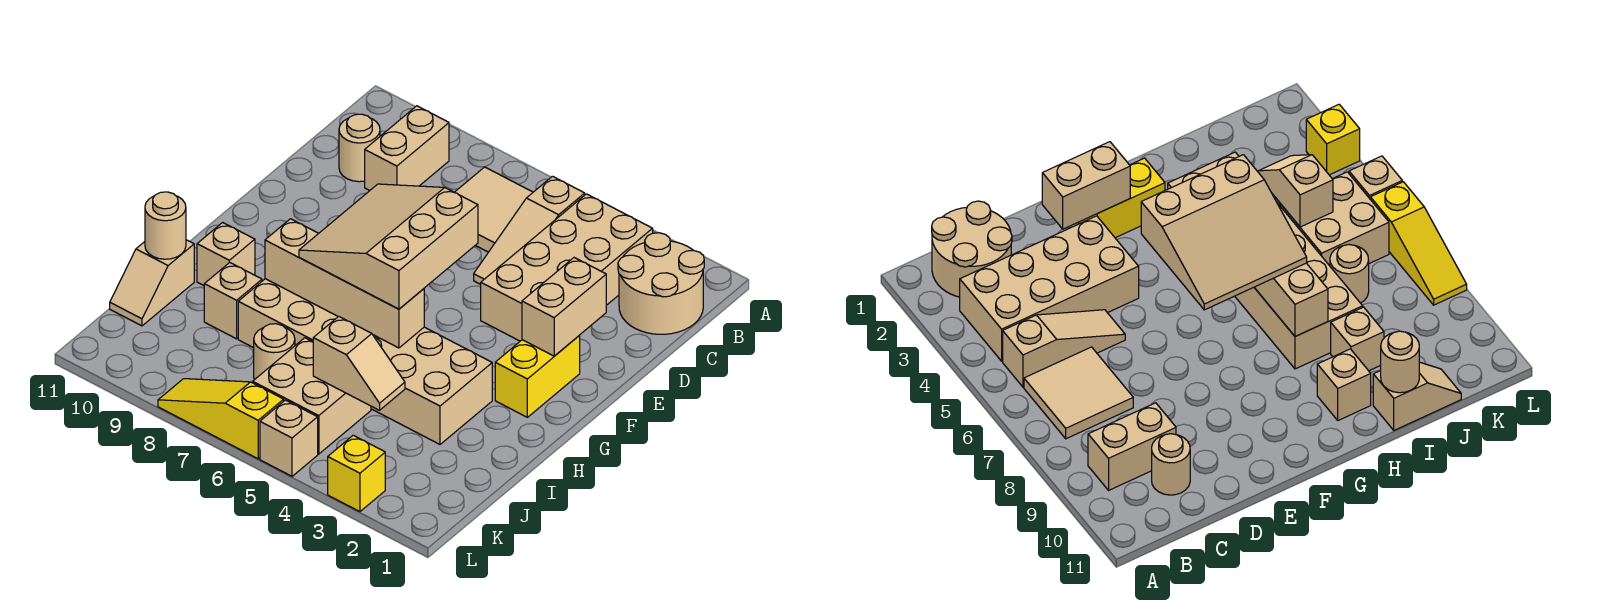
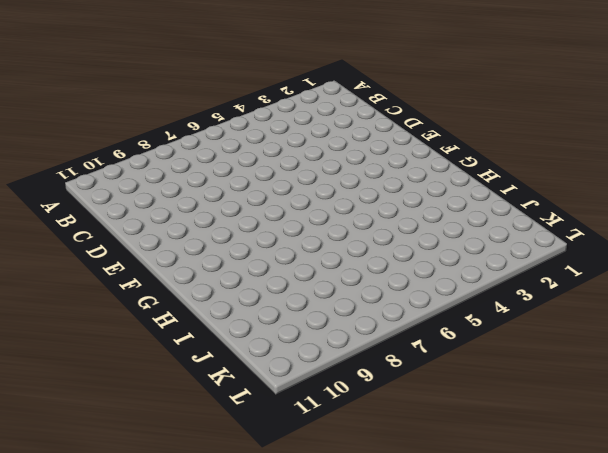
none -> tan round brick B1:C2 level 1
none -> tan brick B3:E4 level 1
none -> tan slope B5:D5 level 1 top B

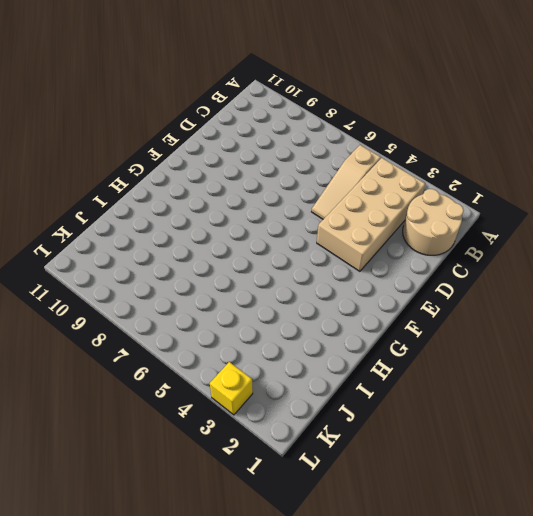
none -> tan tile B6:C7 level 1
none -> tan brick B9:C9 level 1
none -> tan round brick C10 level 1

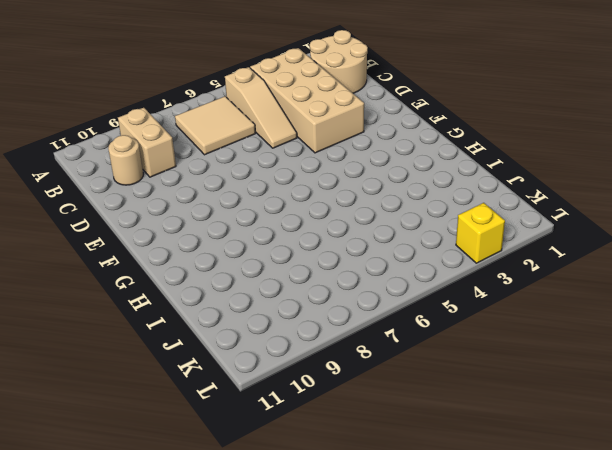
none -> yellow brick F2:G2 level 1
none -> tan brick H3:I8 level 1
none -> tan brick H10 level 1

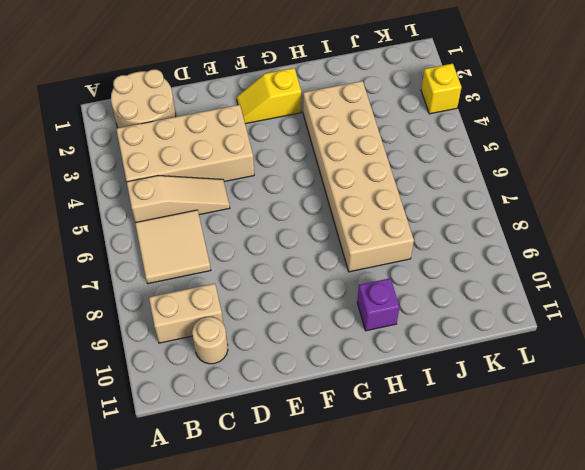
yellow slope F2:G2 level 1 top G -> yellow brick F2:G2 level 1
purple brick H10 level 1 -> tan brick H10 level 1
none -> tan brick I9 level 1
none -> tan slope I11:J11 level 1 top I
none -> tan brick J5:K6 level 1

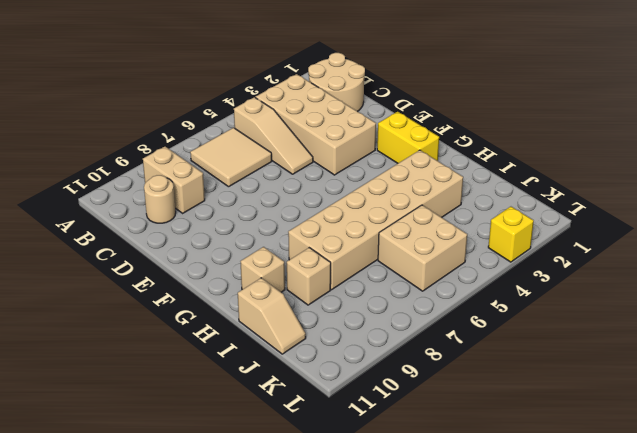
none -> tan round brick J7 level 1
none -> tan brick L5 level 1
none -> yellow slope L6:L8 level 1 top 6

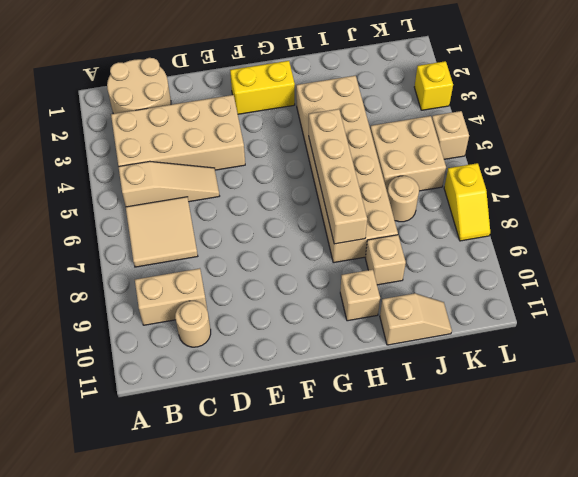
yellow slope L7:L8 level 1 top 7 -> yellow slope L6:L8 level 1 top 6
none -> tan brick E2:F2 level 2
none -> tan round brick I11 level 2
none -> tan slope J4:J5 level 2 top 5

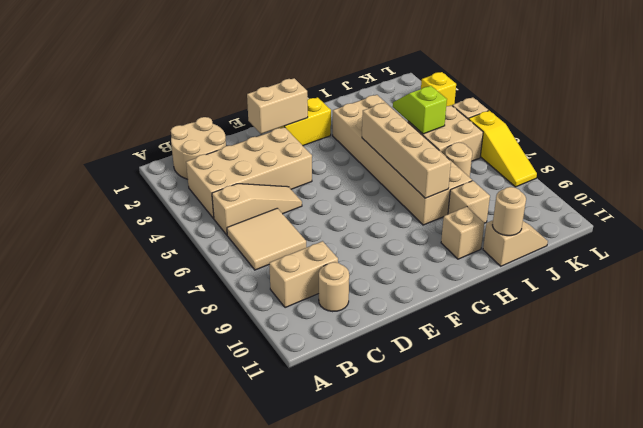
lime slope J4:J5 level 2 top 5 -> tan slope J4:J5 level 2 top 5
none -> tan slope F5:H7 level 3 top 5

